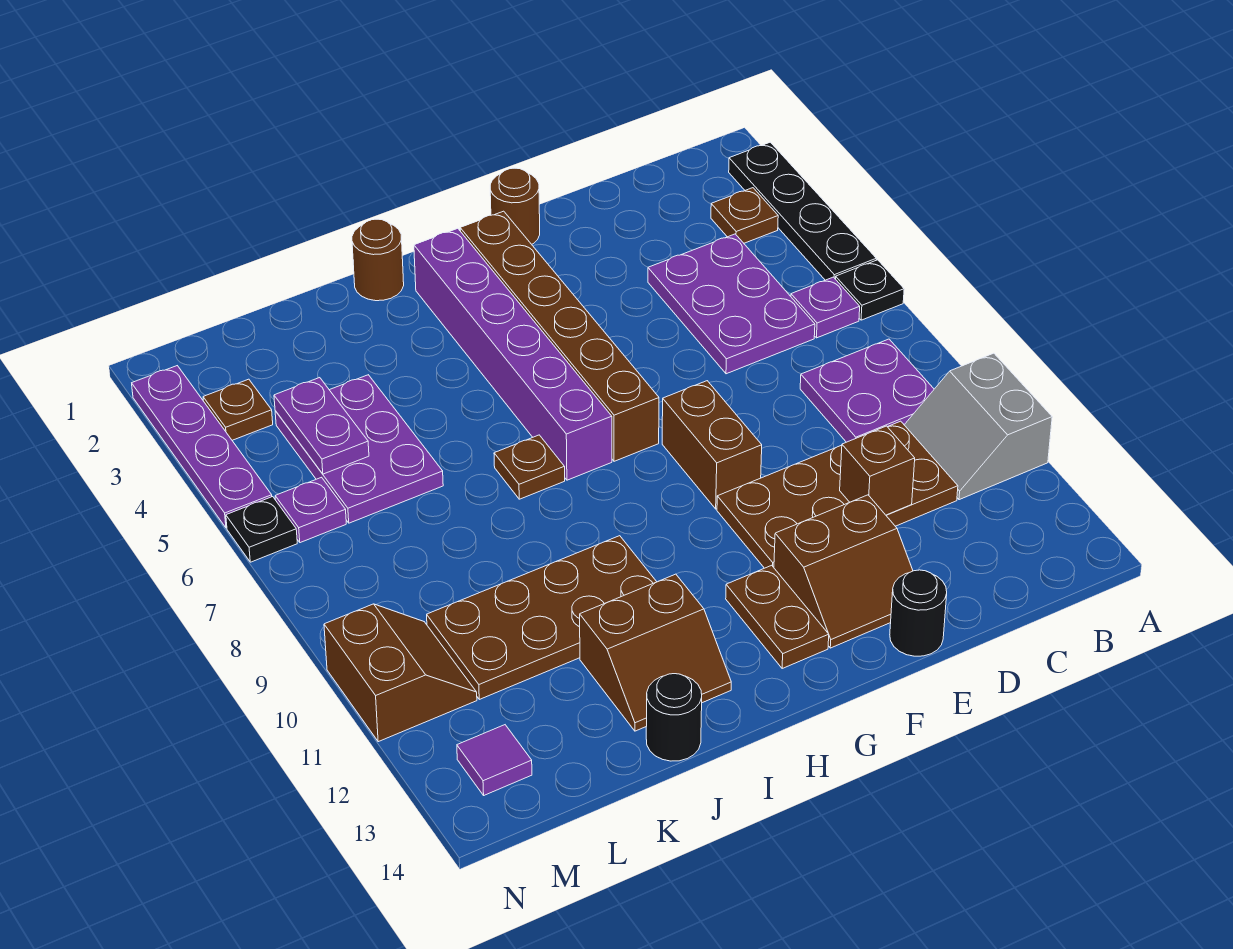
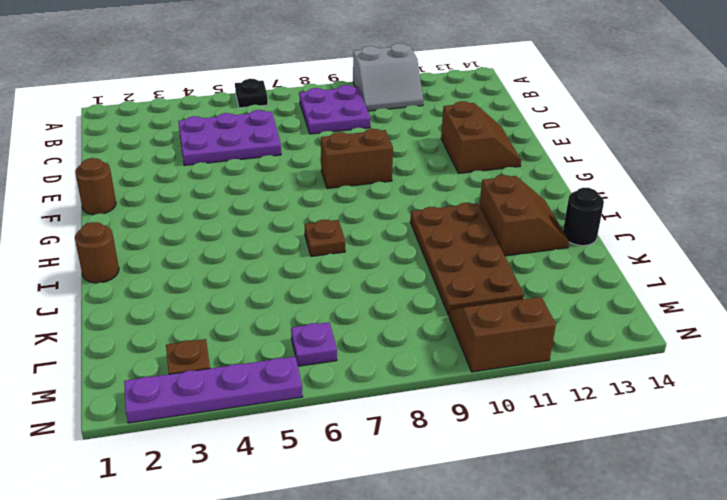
none -> black plate A2:A5 level 1
none -> brown plate B3 level 1
none -> purple plate B6 level 1

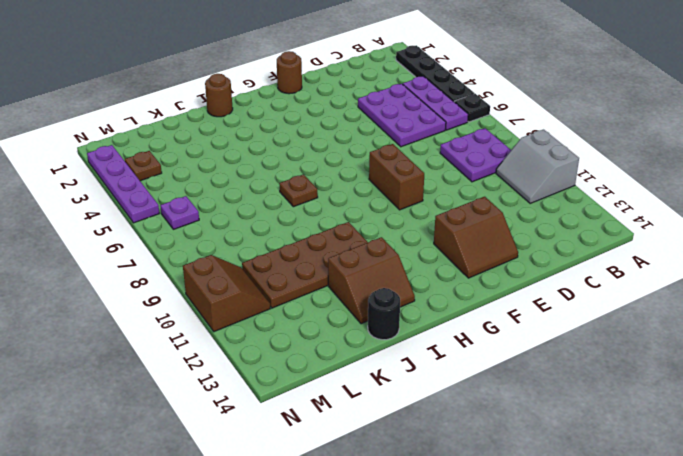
purple plate B4:B6 level 1 -> purple plate B6 level 1
none -> brown plate B3 level 1
none -> brown plate C10:F11 level 1
none -> black round brick E14 level 1

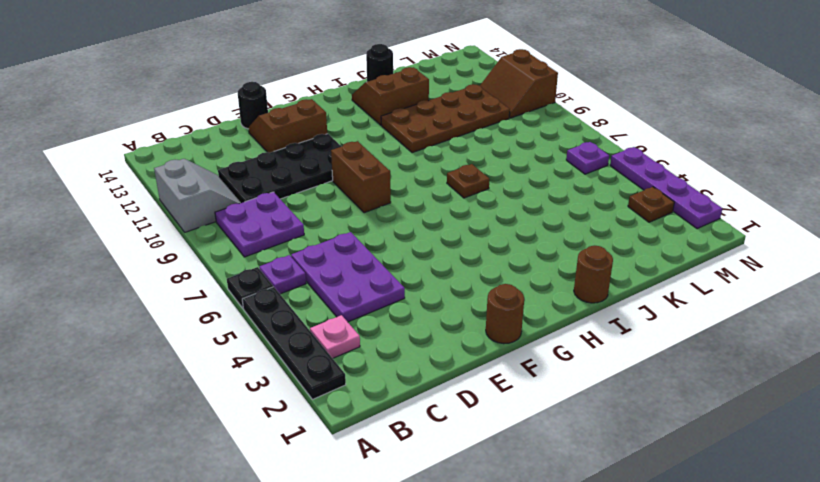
pink plate B3 level 1 -> brown plate B3 level 1
black plate C10:F11 level 1 -> brown plate C10:F11 level 1
none -> brown brick G2:G7 level 1
none -> brown plate G12:G13 level 1
none -> purple brick H2:H7 level 1

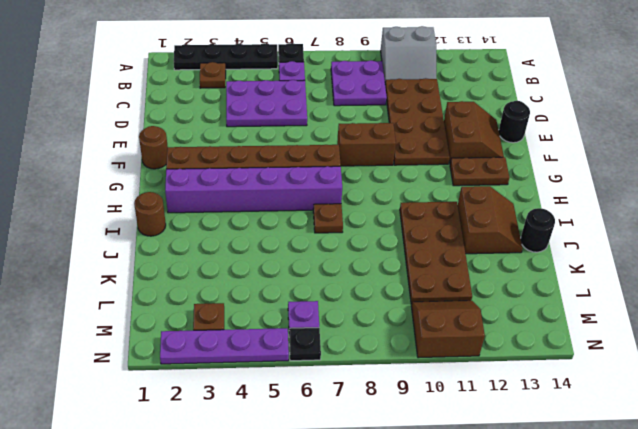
none -> purple plate K4:L6 level 1
none -> purple tile M13 level 1
none -> brown brick D11 level 2

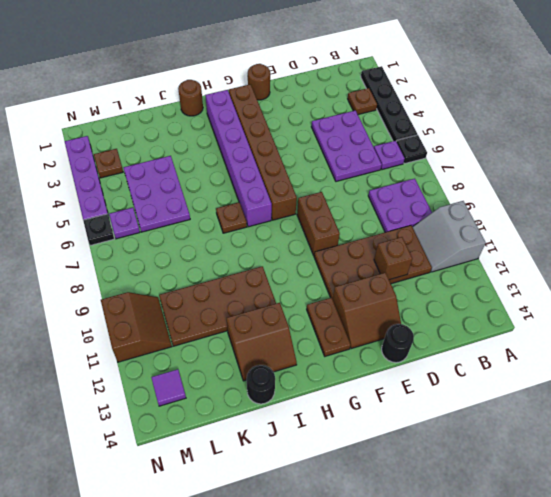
none -> purple plate L4:L5 level 2

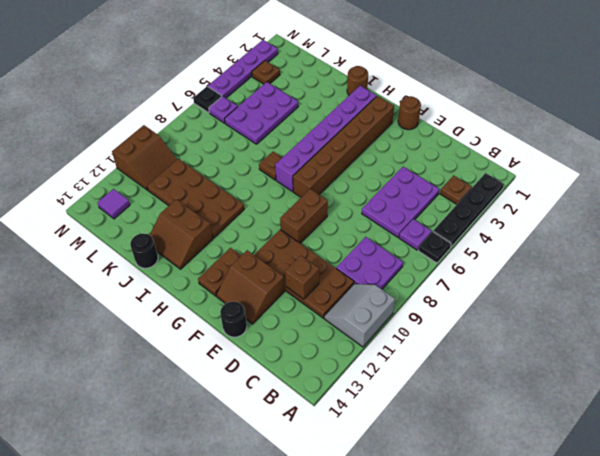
none -> purple plate L4:L5 level 2

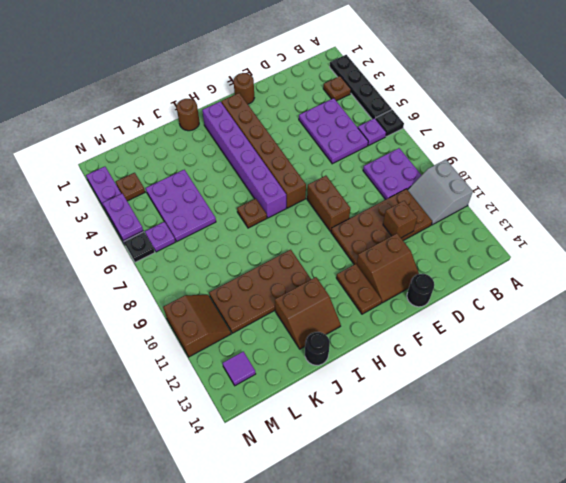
purple plate N4:N5 level 2 -> purple plate L4:L5 level 2

